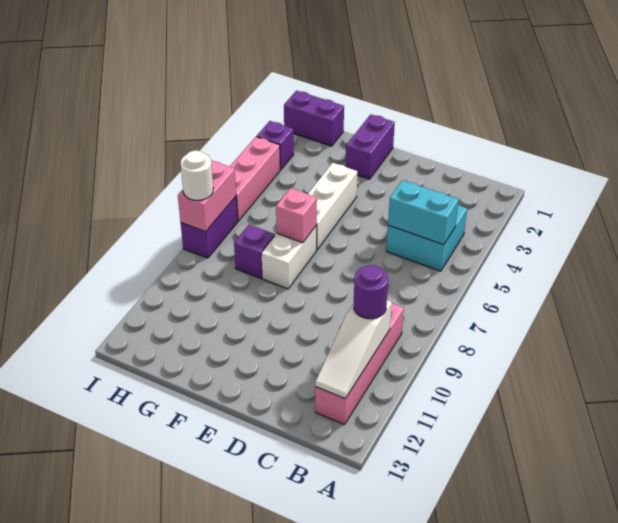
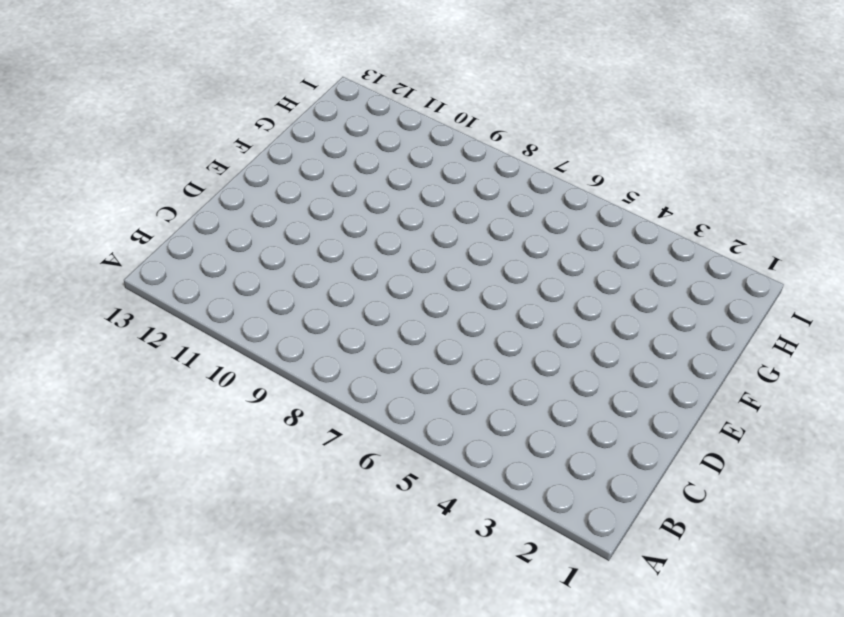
none -> cyan brick B4:C5 level 1
none -> pink brick B9:B12 level 1
none -> purple brick F1:F2 level 1

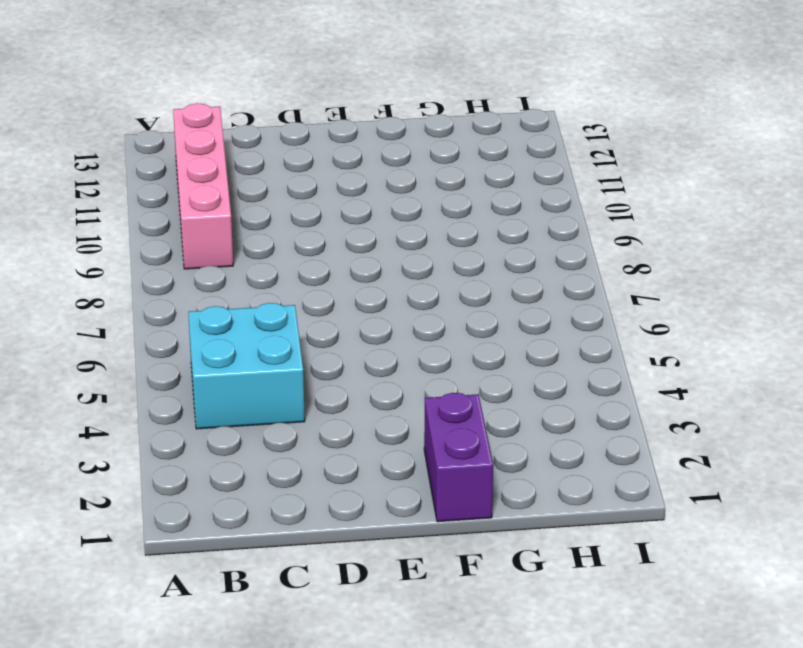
none -> white brick F4:F6 level 1
none -> white brick F7:F8 level 1
none -> purple brick G8 level 1

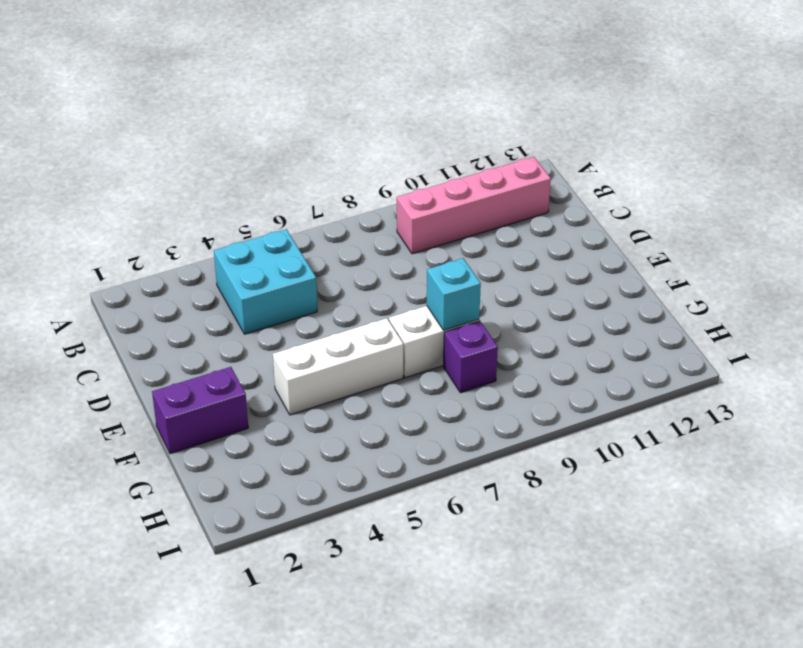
cyan brick F8 level 2 -> none
none -> purple brick H1:I1 level 1
none -> purple brick I3 level 1
none -> pink brick I4:I6 level 1

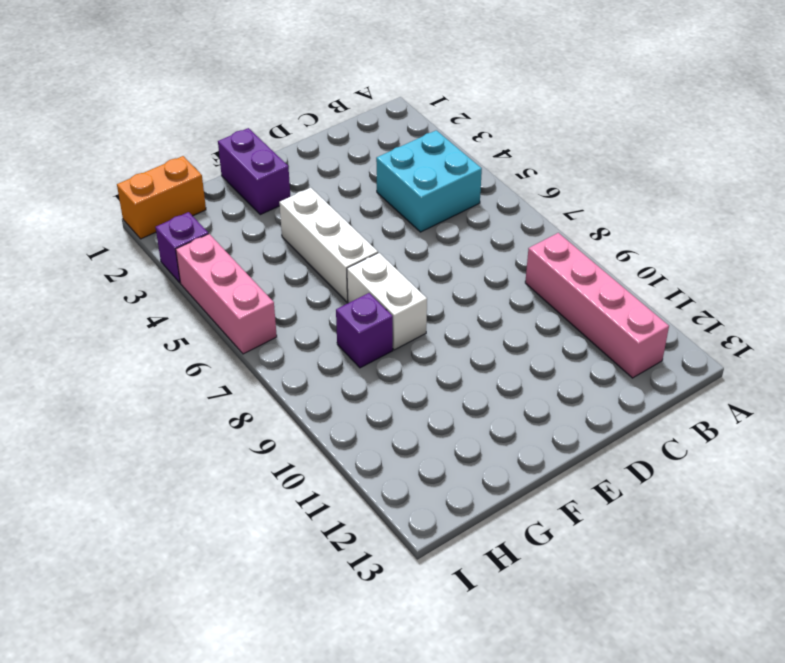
orange brick H1:I1 level 1 -> purple brick H1:I1 level 1
none -> purple brick I7:I8 level 1
none -> cyan brick B5:C5 level 2
none -> white slope B10:B12 level 2 top 10

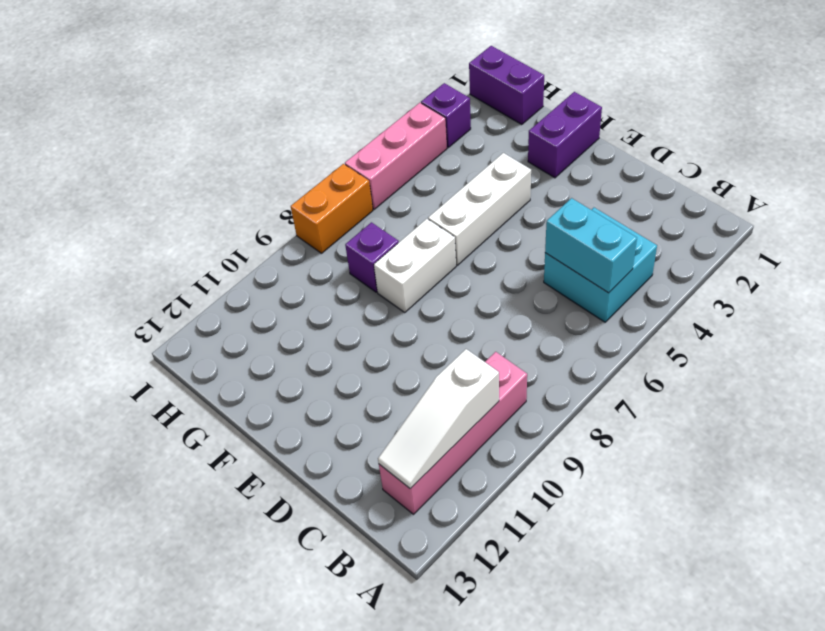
orange brick I7:I8 level 1 -> purple brick I7:I8 level 1
none -> pink brick F7 level 2
none -> pink brick I7:I8 level 2
none -> purple round brick B10 level 3

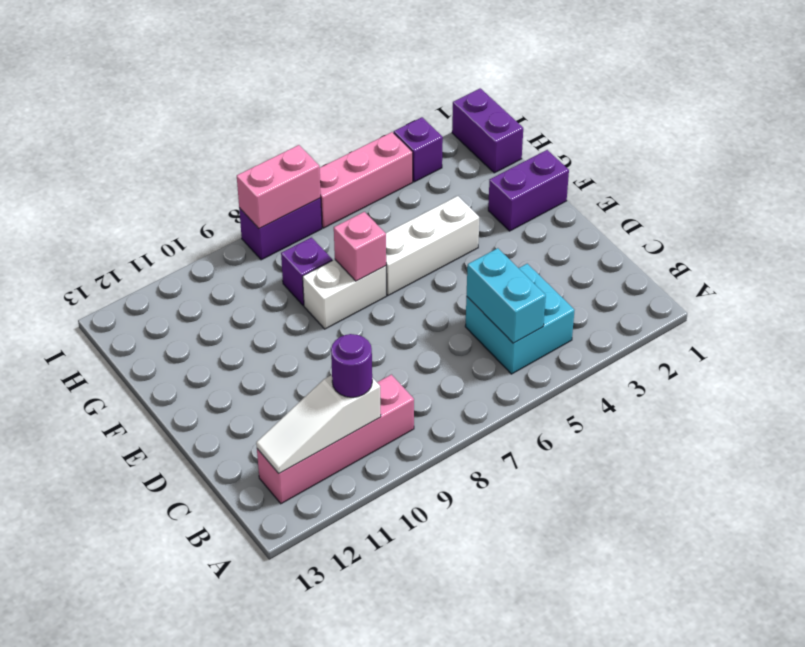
none -> white round brick I8 level 3

